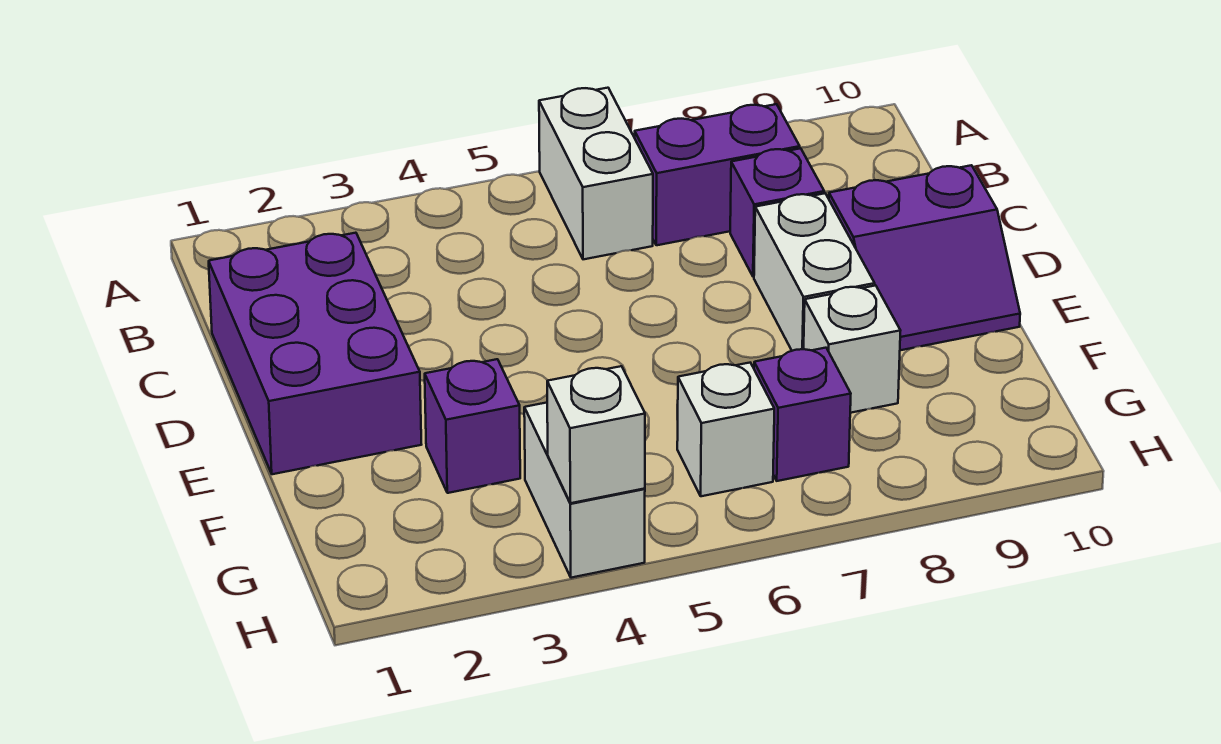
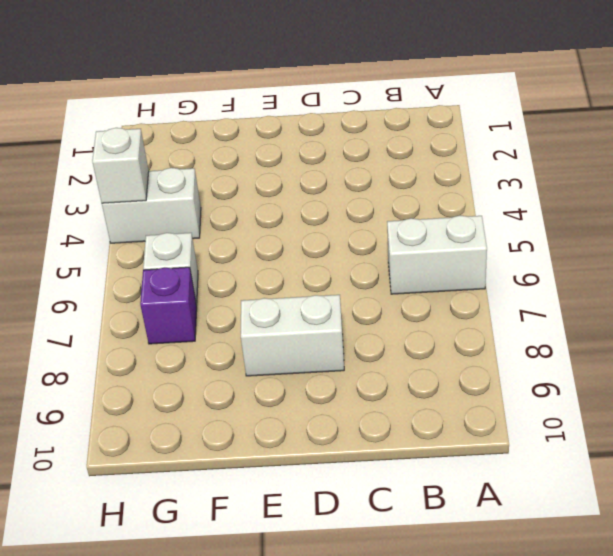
none -> purple brick B7:B8 level 1
none -> purple brick C1:E2 level 1
none -> purple brick C8 level 1

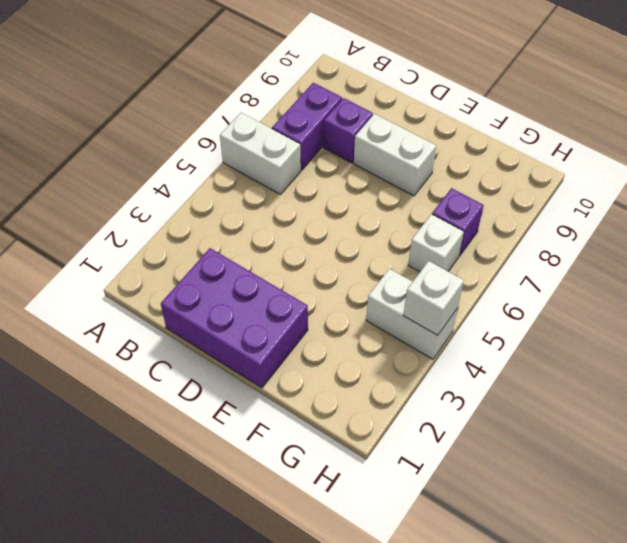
none -> purple slope D9:E10 level 1 top D
none -> purple brick F3 level 1
none -> white brick F8 level 1

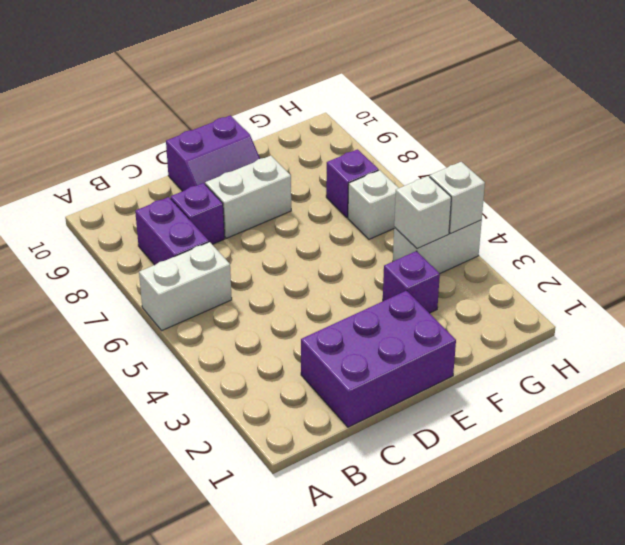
purple slope D9:E10 level 1 top 10 -> purple slope D9:E10 level 1 top D
white brick G4 level 2 -> white brick F8 level 1

